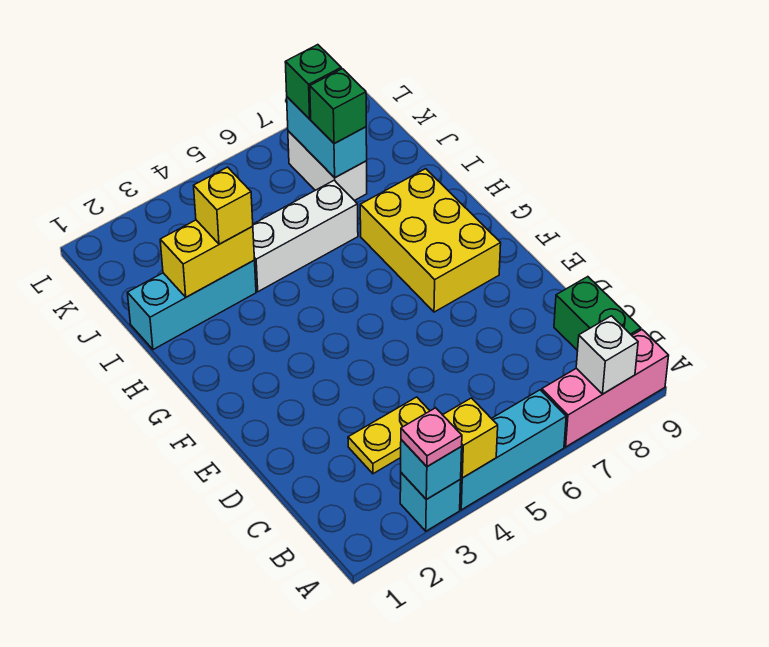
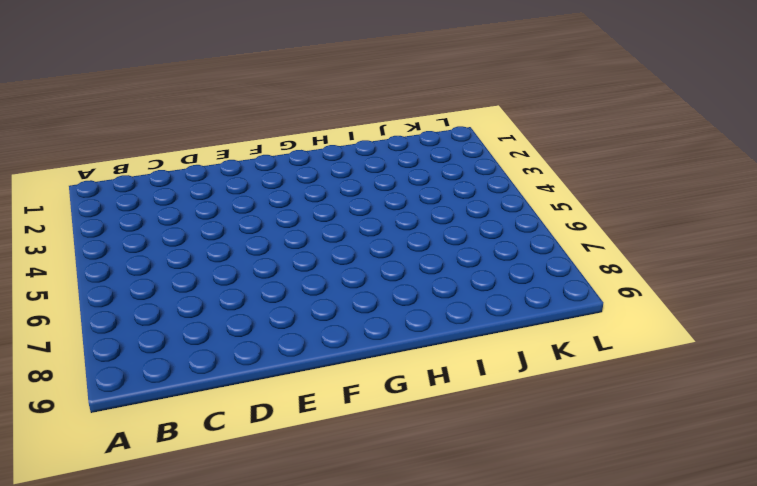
none -> cyan brick A3 level 1
none -> cyan brick A4:A6 level 1
none -> pink brick A7:A9 level 1

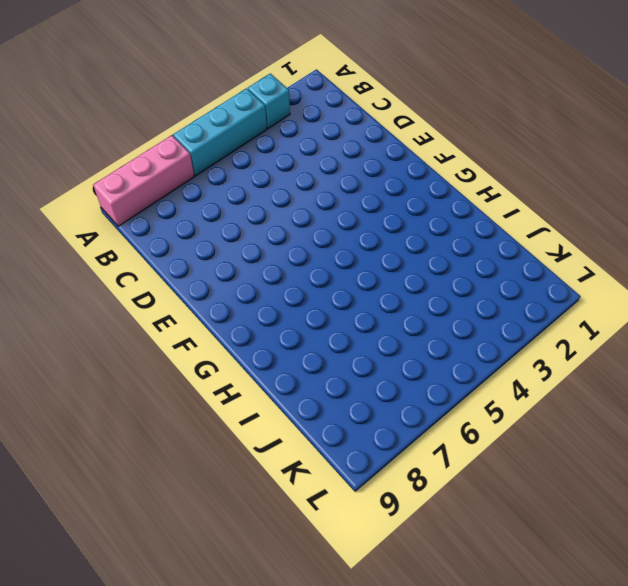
none -> green brick B9:C9 level 1
none -> yellow plate C3:C4 level 1
none -> yellow brick F7:H8 level 1

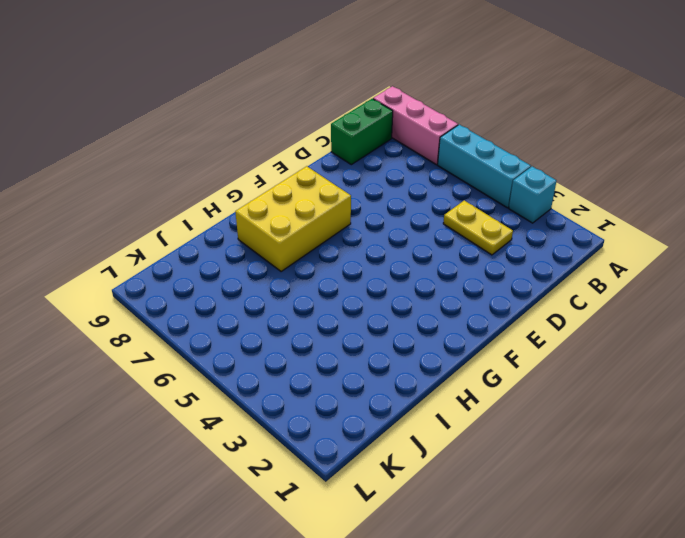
none -> cyan brick I1:I3 level 1
none -> white brick I4:I6 level 1
none -> white brick J7:K7 level 1

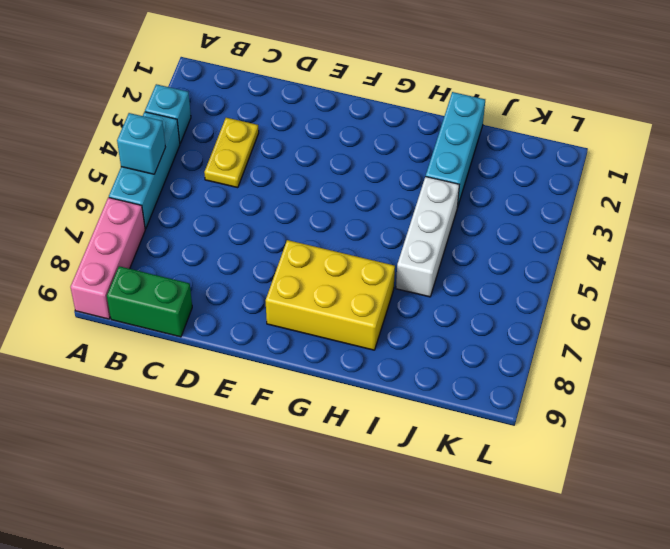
cyan brick A5 level 2 -> cyan brick A3 level 2
none -> white brick J7:K7 level 1
none -> yellow brick A4 level 2
none -> white brick A8 level 2

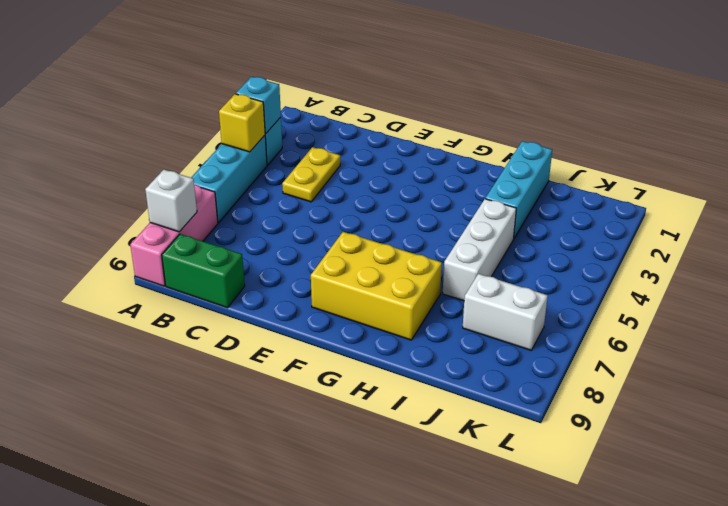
none -> yellow brick I2:I3 level 2
none -> cyan brick J7:K7 level 2
none -> pink plate A3 level 3

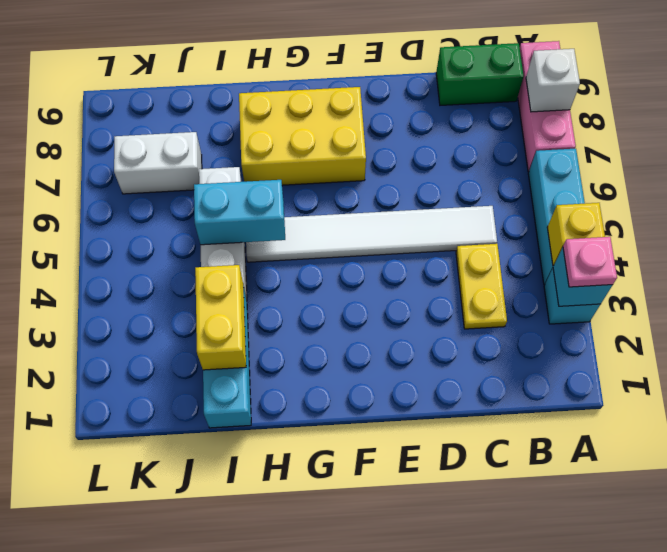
white tile C5:H5 level 1 -> none
cyan brick H5:I5 level 2 -> cyan brick J7:K7 level 2
none -> yellow brick I3 level 3
none -> green brick J7 level 3
none -> green brick K7 level 3

